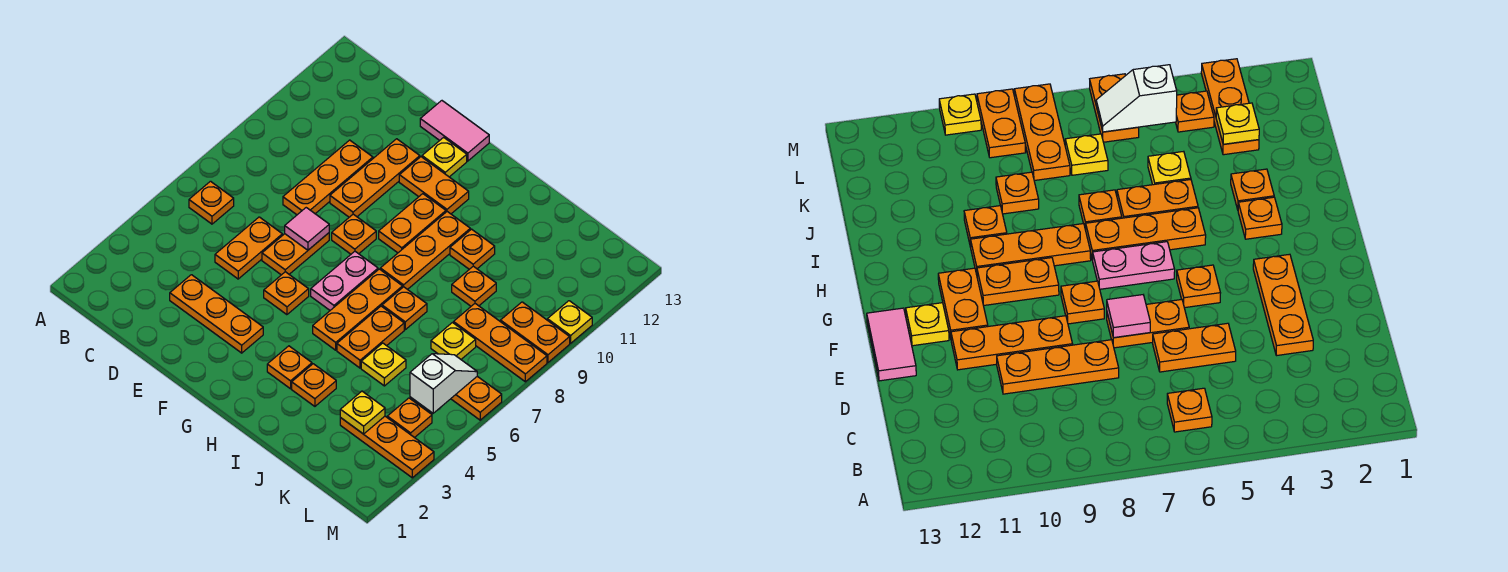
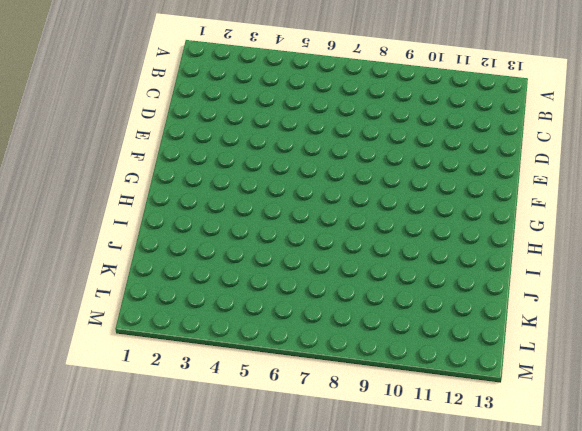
none -> orange plate B6 level 1
none -> orange plate D3:F3 level 1
none -> orange plate D5:D6 level 1
none -> orange plate D8:D10 level 1

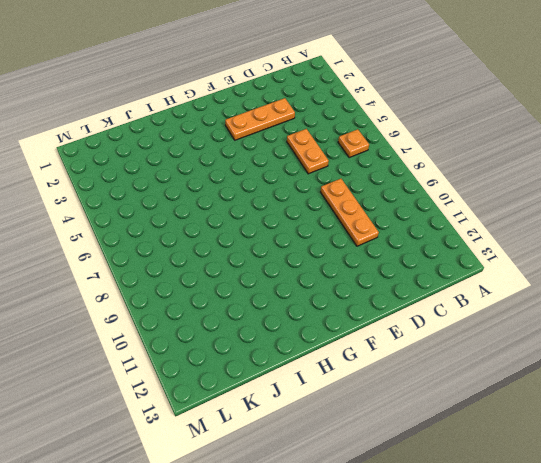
none -> orange plate E6:E7 level 1
none -> orange plate E9:E11 level 1
none -> pink tile E13:F13 level 1
none -> orange plate F5 level 1

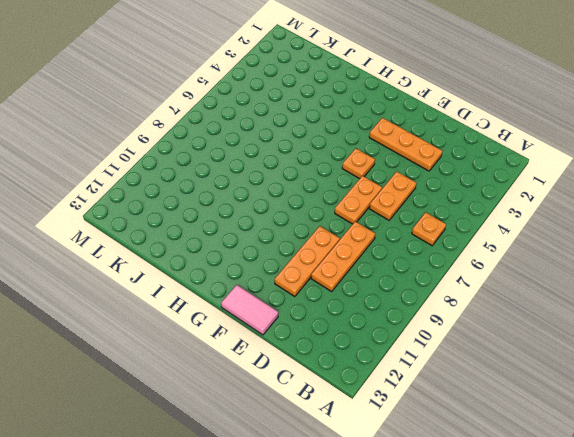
none -> orange plate F8 level 1
none -> orange plate F11:G11 level 1
none -> yellow plate F12 level 1
none -> pink plate G6:G7 level 1

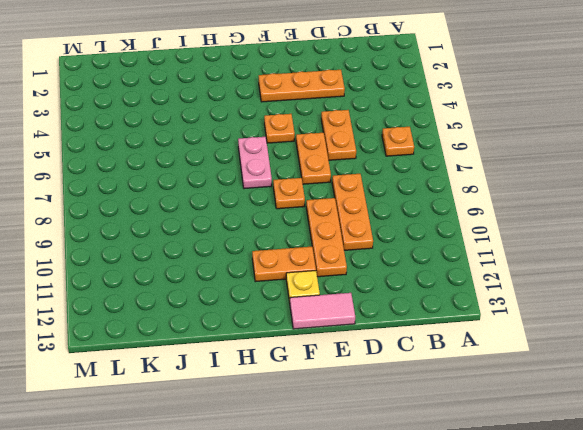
none -> orange plate G9:G10 level 1
none -> orange plate H3 level 1
none -> orange plate H5:H7 level 1
none -> orange plate H8:H10 level 1

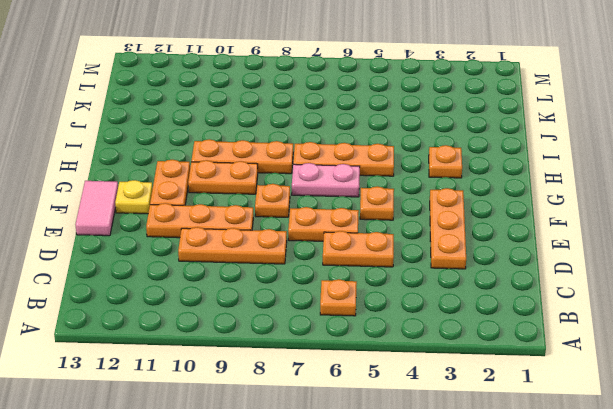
none -> orange plate I3 level 1
none -> orange plate I5:I6 level 1
none -> orange plate I7 level 1
none -> orange plate I10 level 1

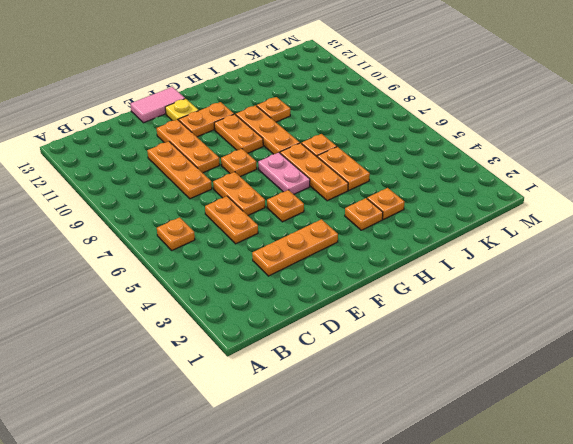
none -> yellow plate J5 level 1
none -> orange plate J9 level 1
none -> orange plate K3:M3 level 1
none -> yellow plate K7 level 1

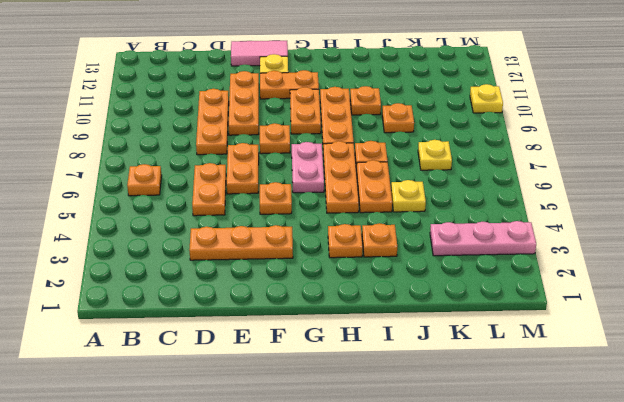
pink plate K3:M3 level 1 -> orange plate K3:M3 level 1
none -> orange plate K8:M8 level 1
none -> orange plate L4 level 1
none -> orange plate L6:M6 level 1
none -> orange plate L9:M9 level 1

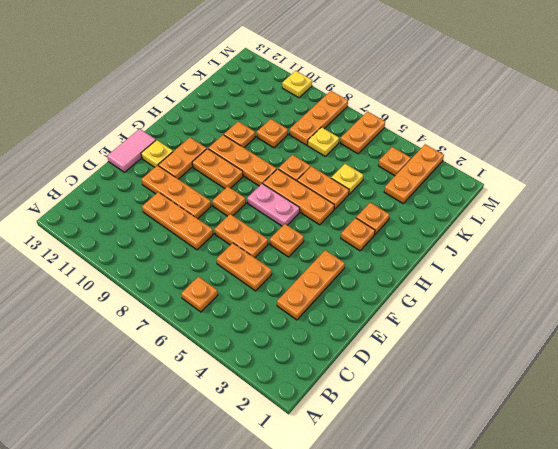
none -> orange plate L9:M9 level 1
none -> pink tile E7 level 2
none -> yellow plate K3 level 2
none -> white slope L5:L6 level 2 top 5

